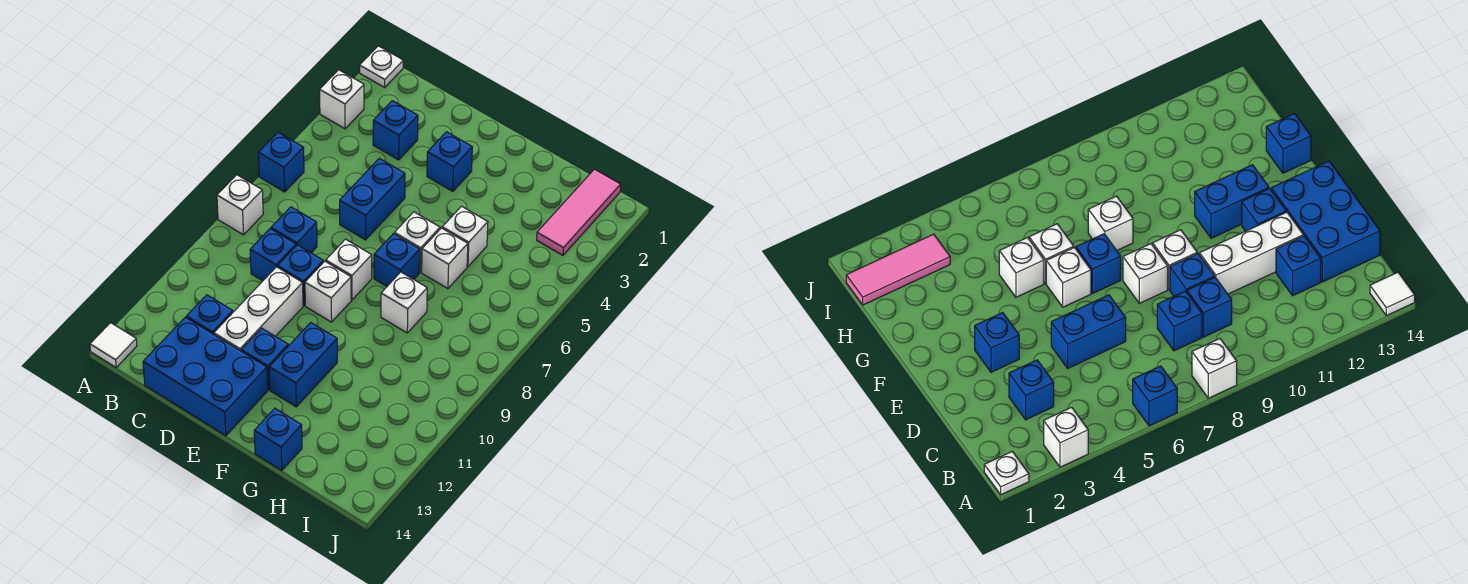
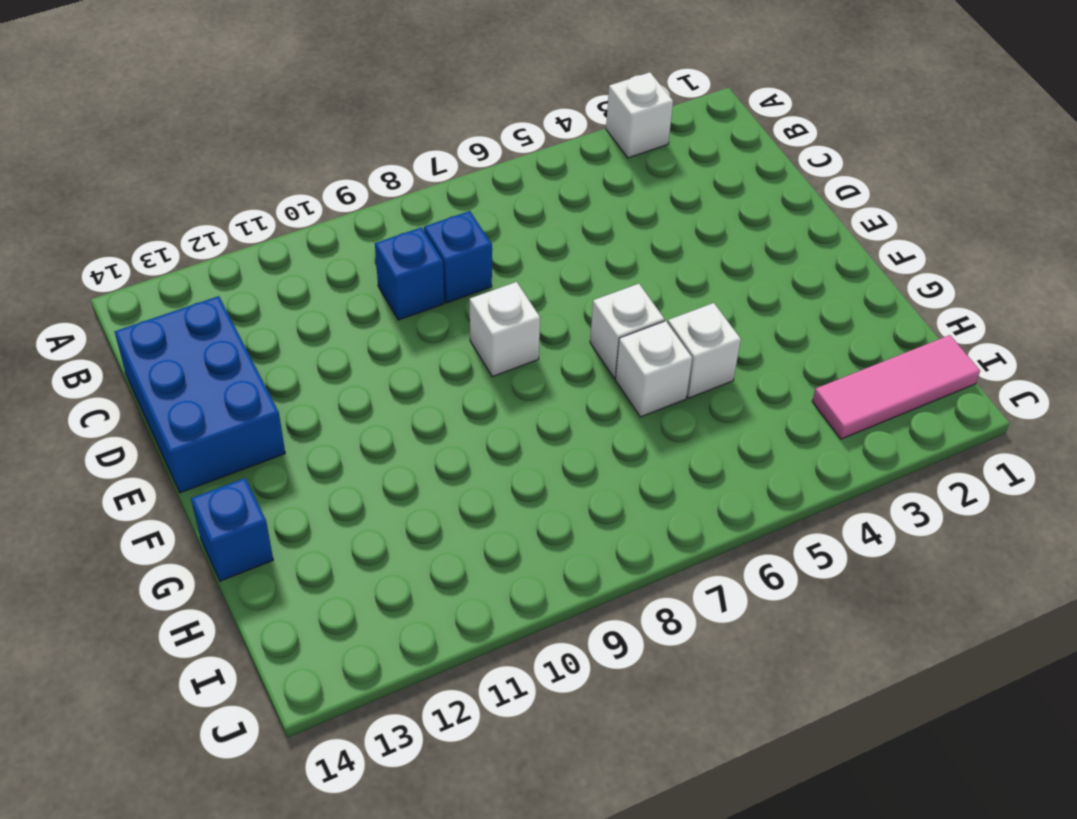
none -> white plate A1 level 1
none -> blue brick A6 level 1
none -> white brick A8 level 1

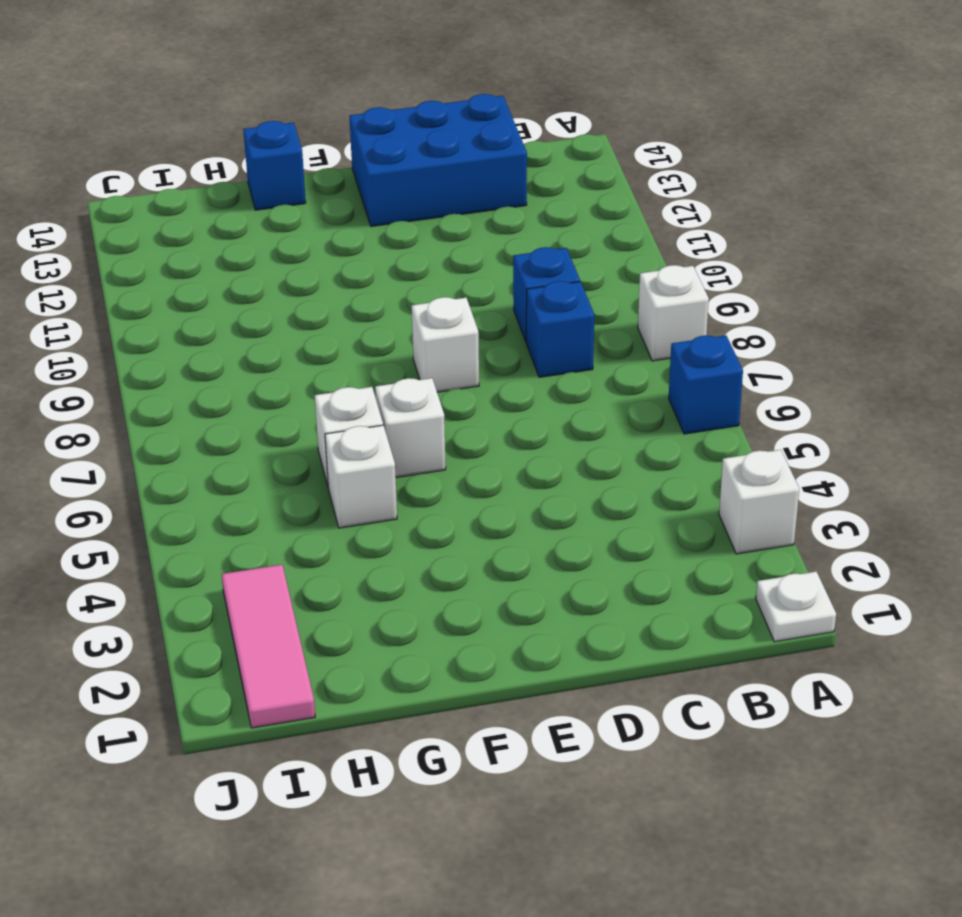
none -> white tile A14 level 1
none -> blue brick C3 level 1
none -> blue brick C12 level 1

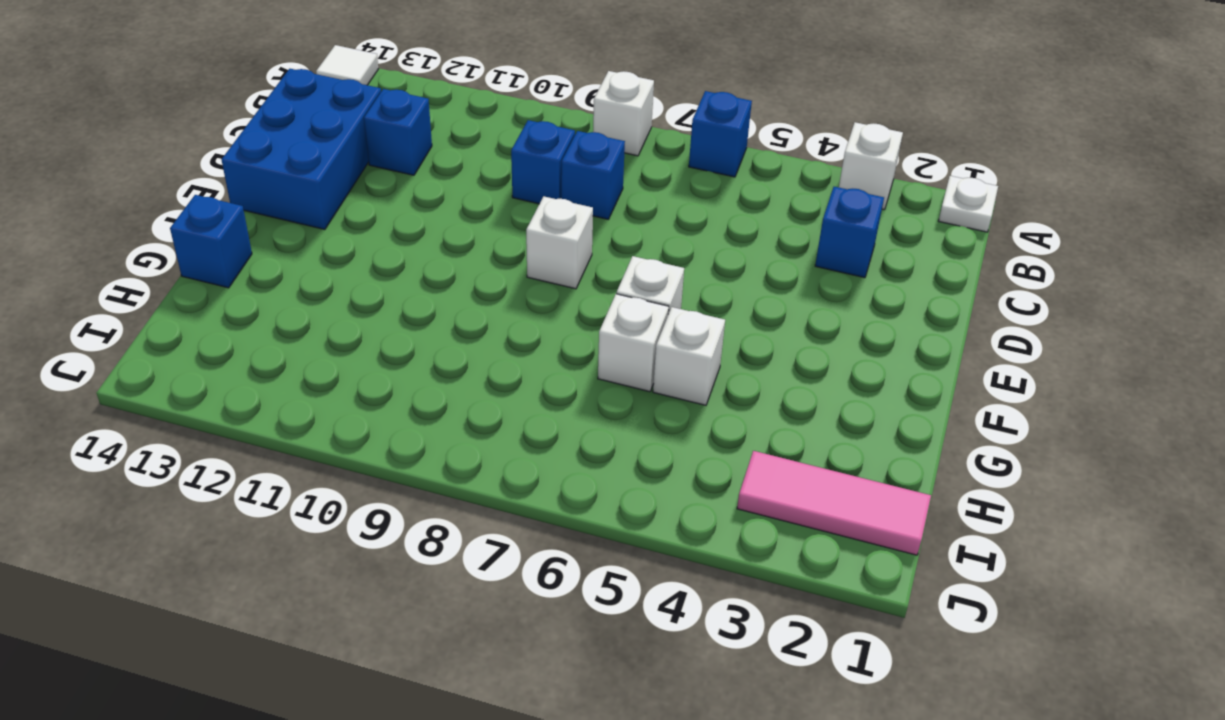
none -> blue brick D5:D6 level 1
none -> blue brick D9 level 1
none -> white brick D10:D12 level 1

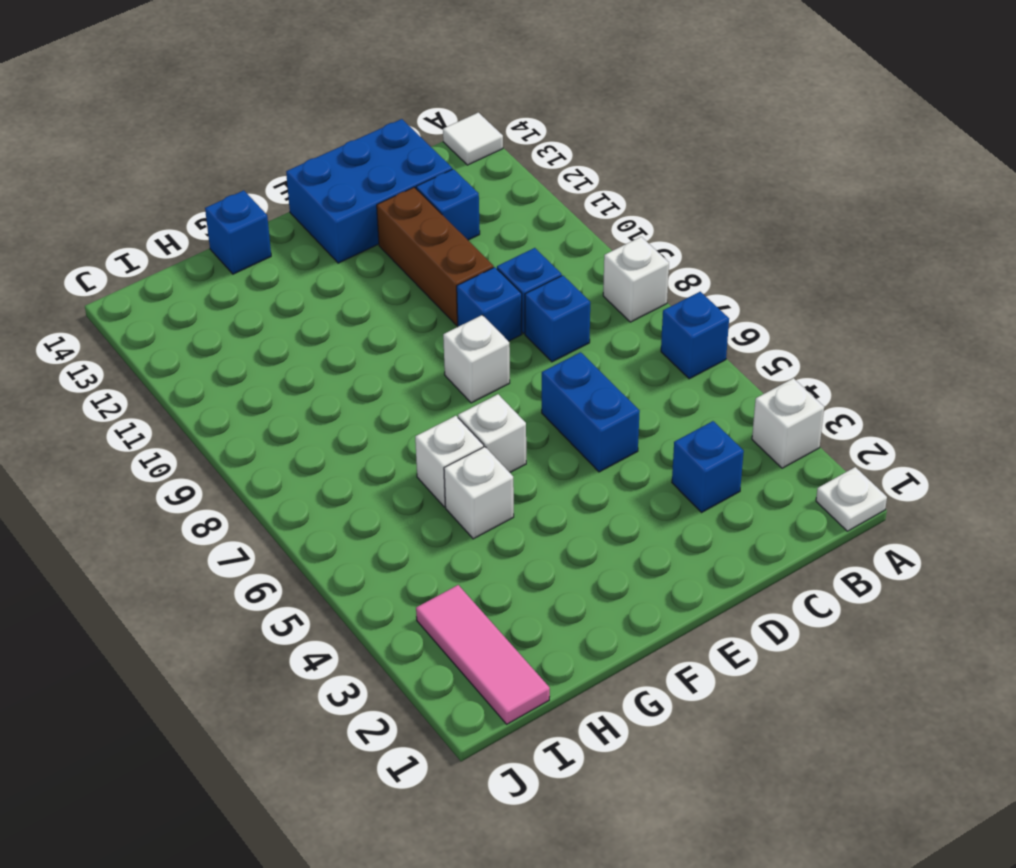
brown brick D10:D12 level 1 -> white brick D10:D12 level 1
none -> blue brick E3 level 1
none -> white brick E9 level 1
none -> blue brick E12 level 1

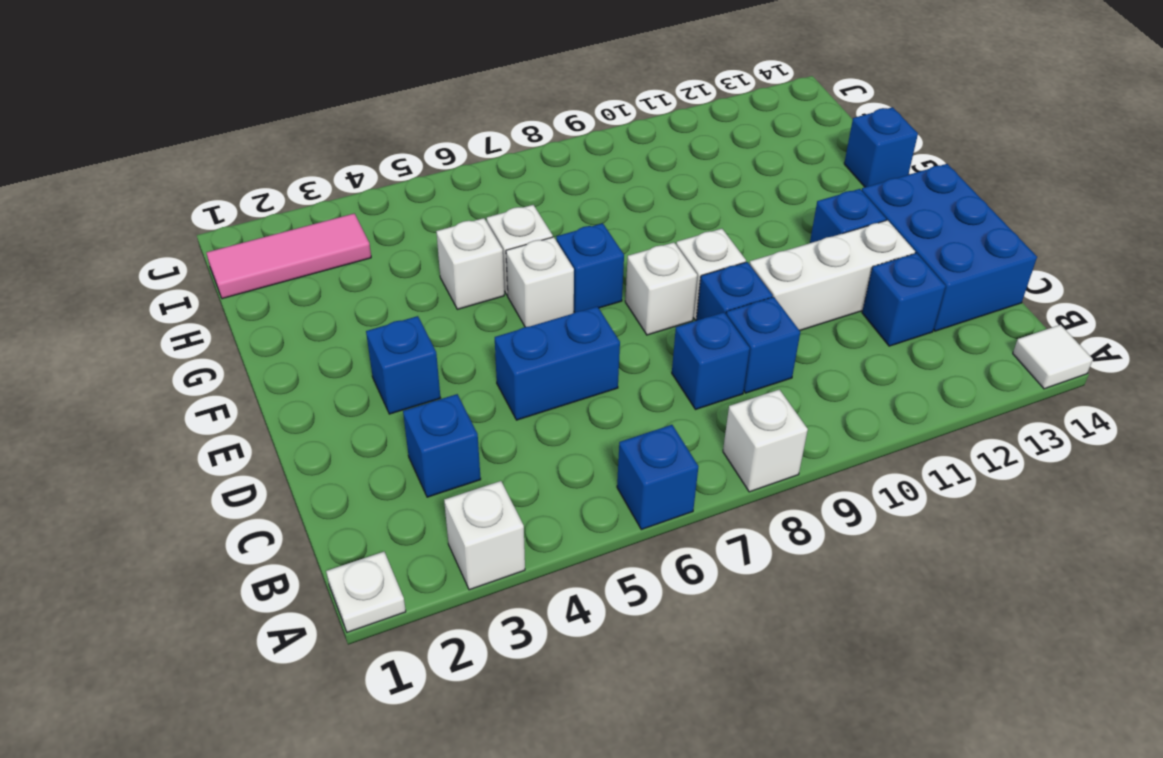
none -> blue brick F11:F12 level 1
none -> white brick G8 level 1

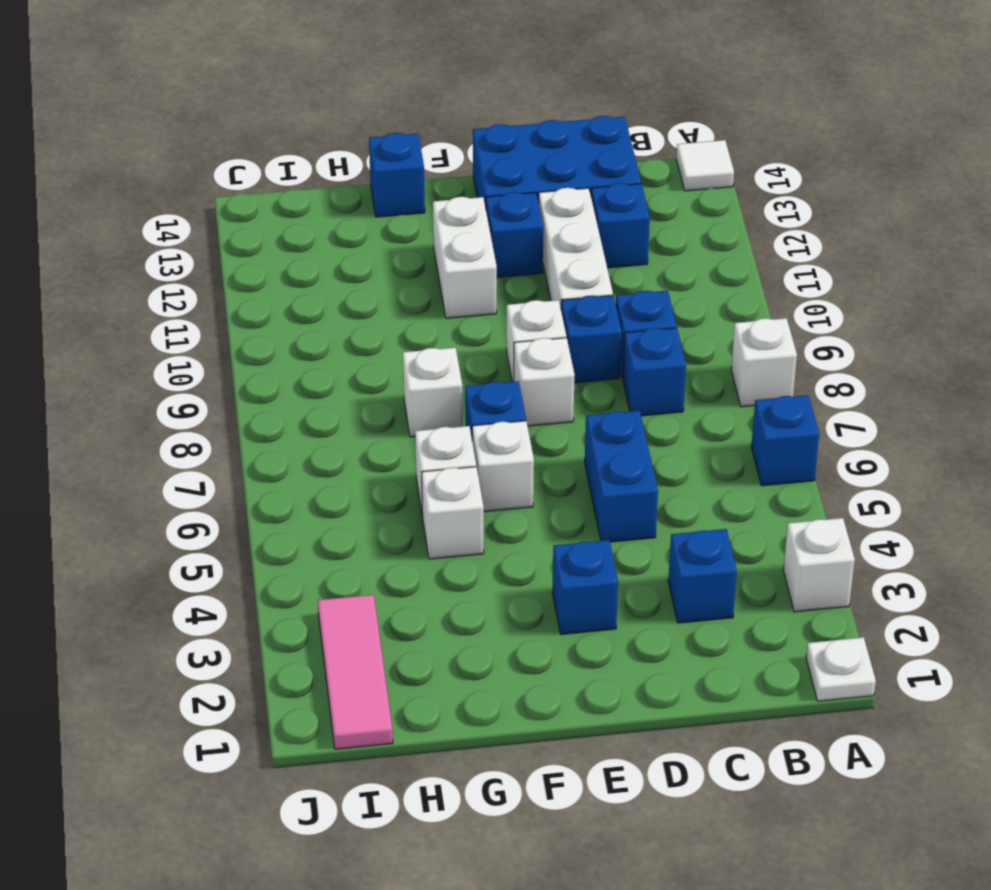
white brick F11:F12 level 1 -> blue brick F11:F12 level 1

